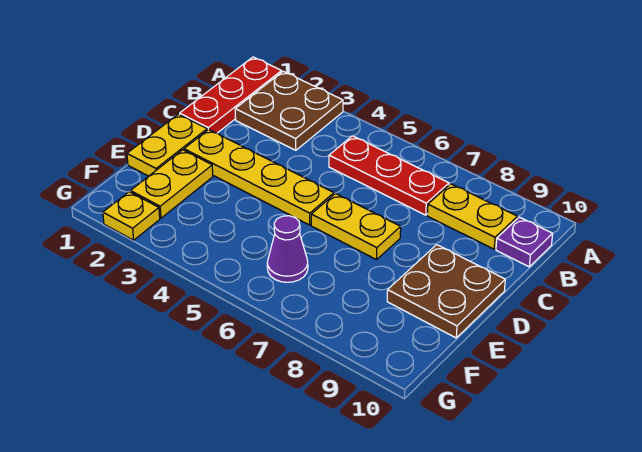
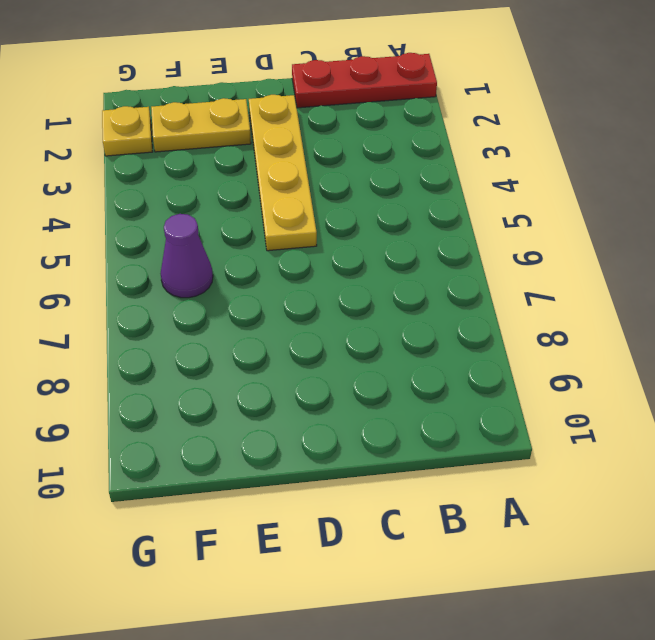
none -> brown plate A2:B3 level 1
none -> red plate B5:B7 level 1
none -> yellow plate B8:B9 level 1

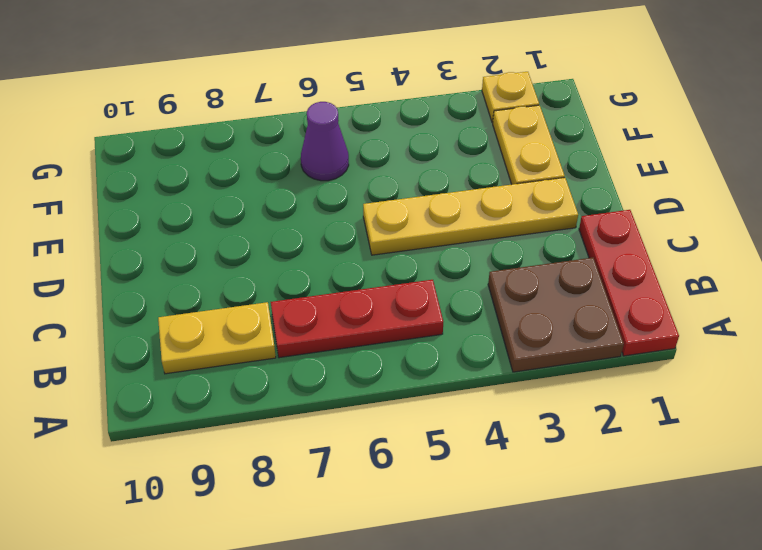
none -> purple plate B10 level 1
none -> yellow plate D1:E1 level 1
none -> yellow plate D6:D7 level 1

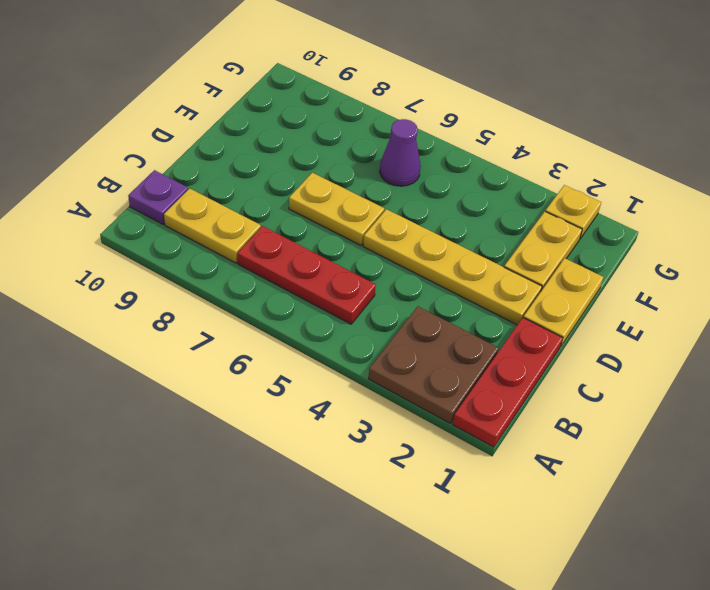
none -> brown plate D9:E10 level 1

